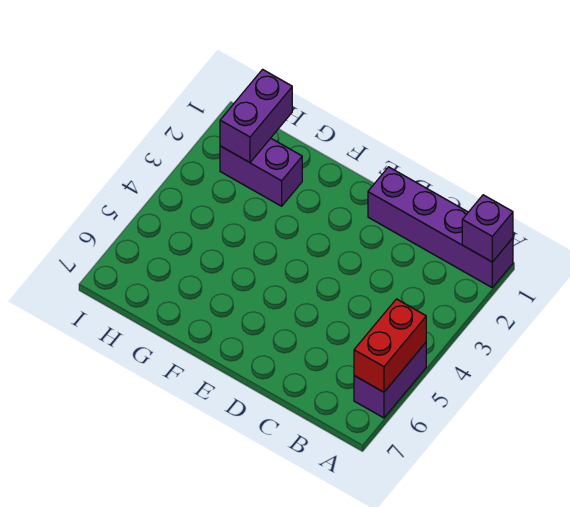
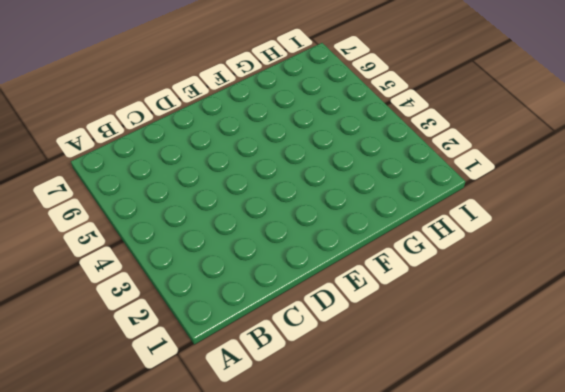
none -> purple brick A1:D1 level 1
none -> purple brick A5:A6 level 1

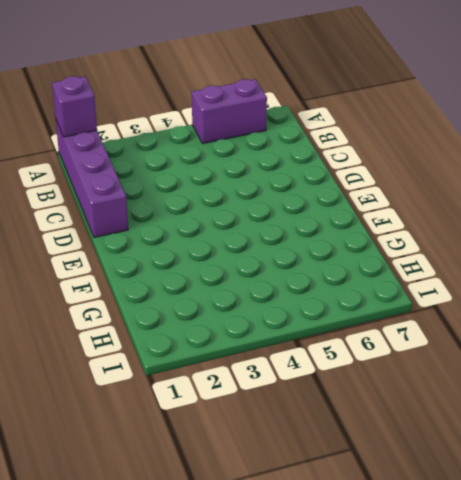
none -> purple brick G2:H2 level 1
none -> red brick A5:A6 level 2

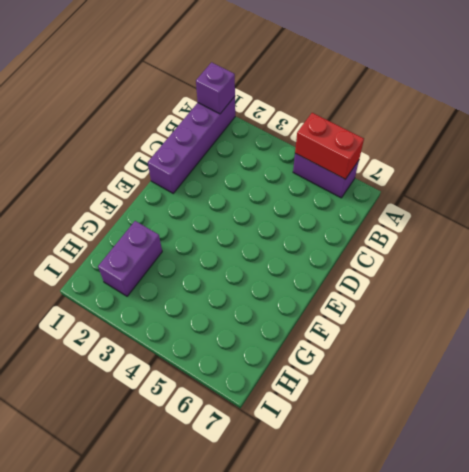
none -> purple brick H1:H2 level 2

